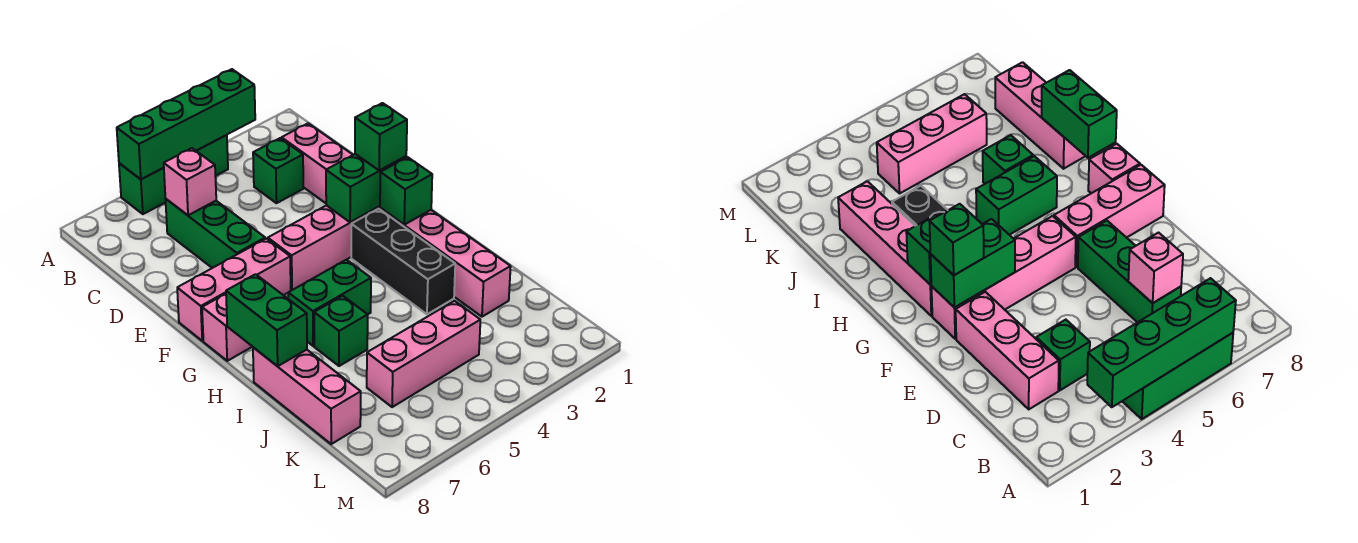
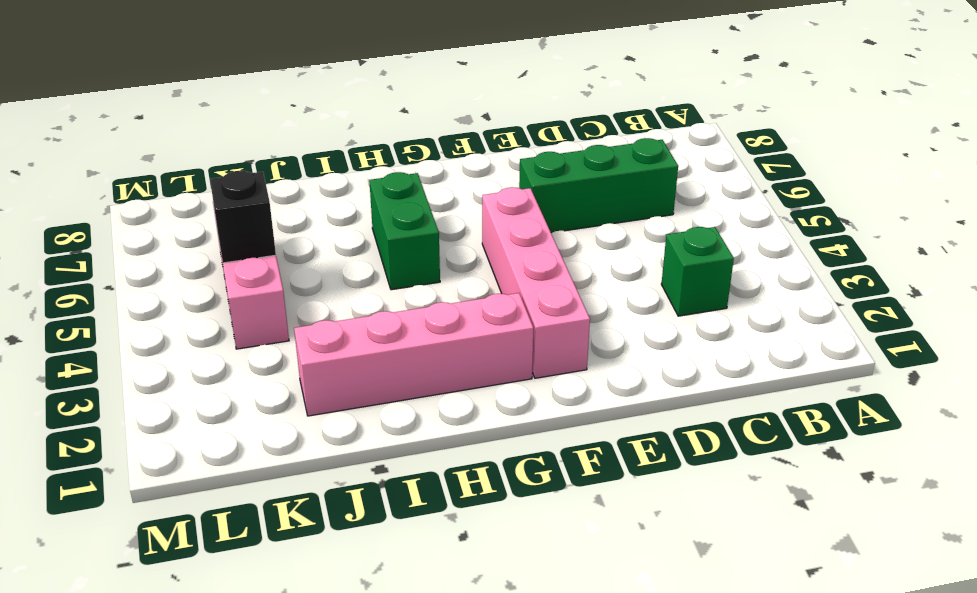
black brick K5 level 2 -> none
none -> green brick A4:A6 level 1
none -> pink brick C2:E2 level 1
none -> pink brick F6:F8 level 1

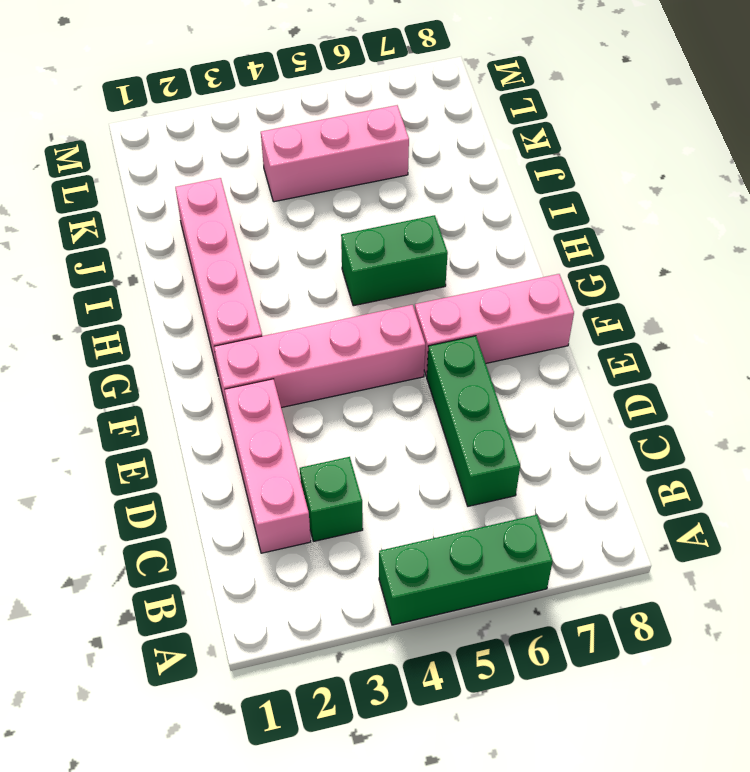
none -> black brick G3:I3 level 1
none -> pink brick G8 level 1
none -> green brick I6 level 1

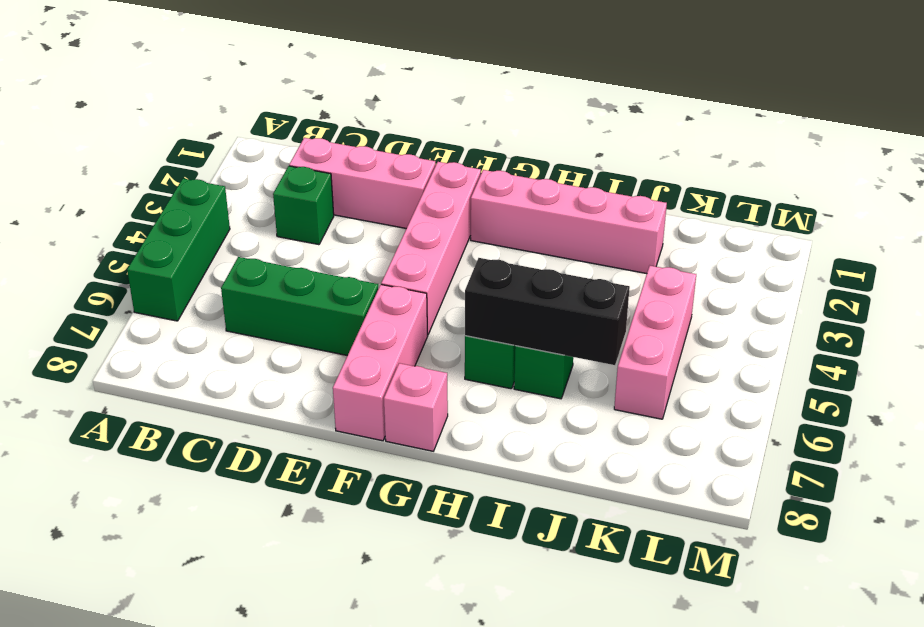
black brick H6:J6 level 2 -> black brick G3:I3 level 1
none -> pink brick I8:K8 level 1
none -> green brick A3:A6 level 2
none -> pink brick C6 level 2

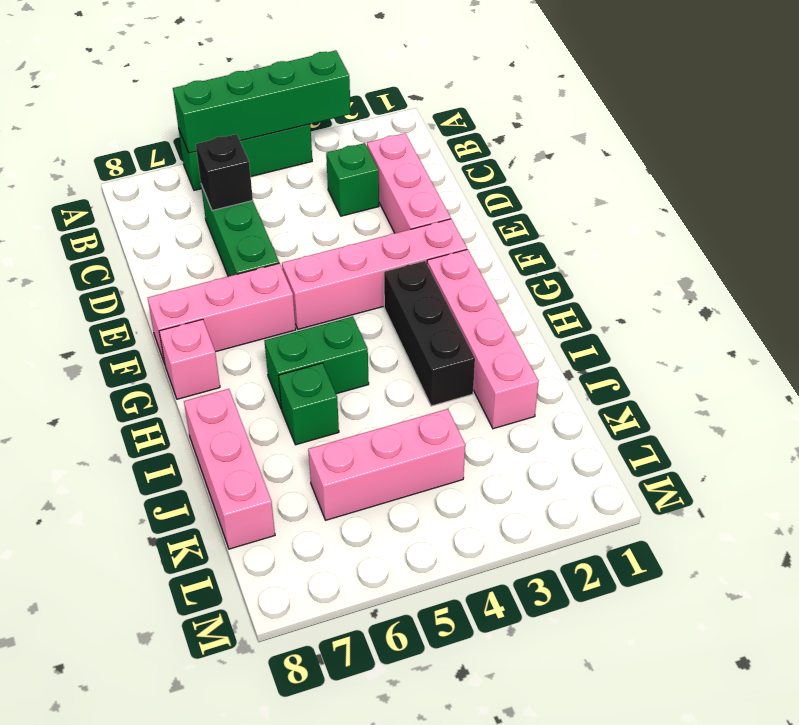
black brick C6 level 2 -> pink brick C6 level 2
none -> green brick F2:F3 level 2
none -> green brick G2 level 2
none -> green brick H8:I8 level 2

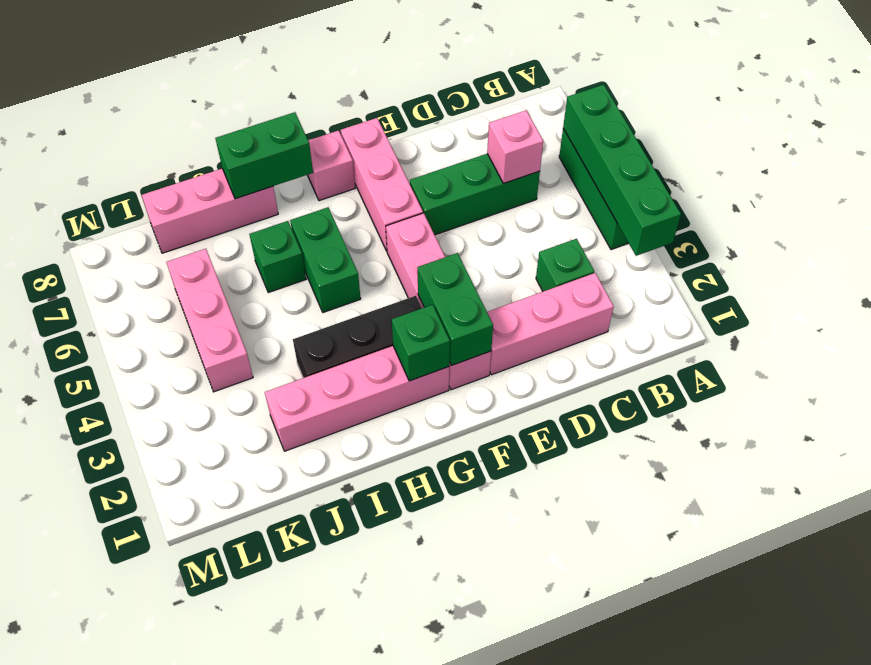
none -> green brick F2 level 3

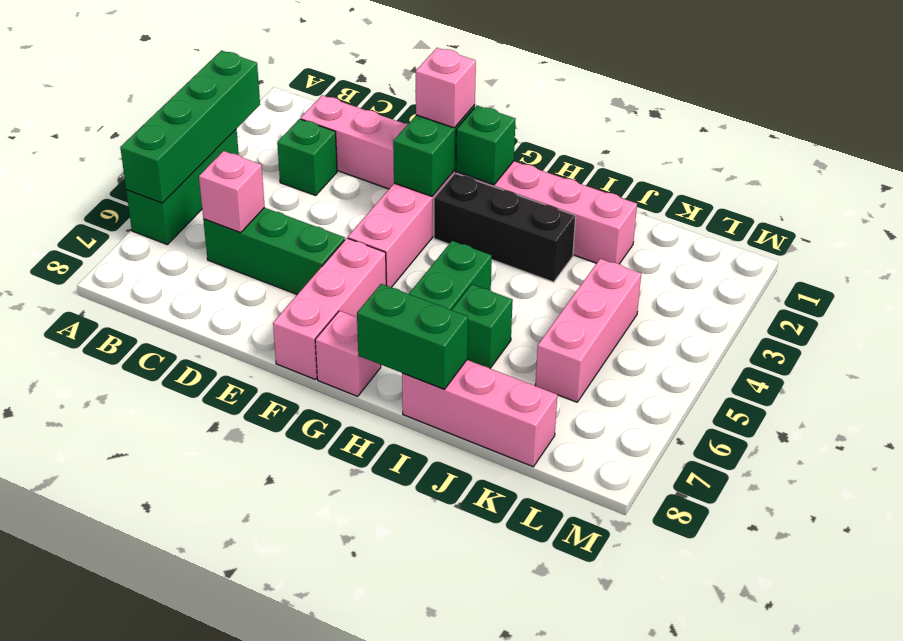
pink brick F2 level 3 -> green brick F2 level 3

